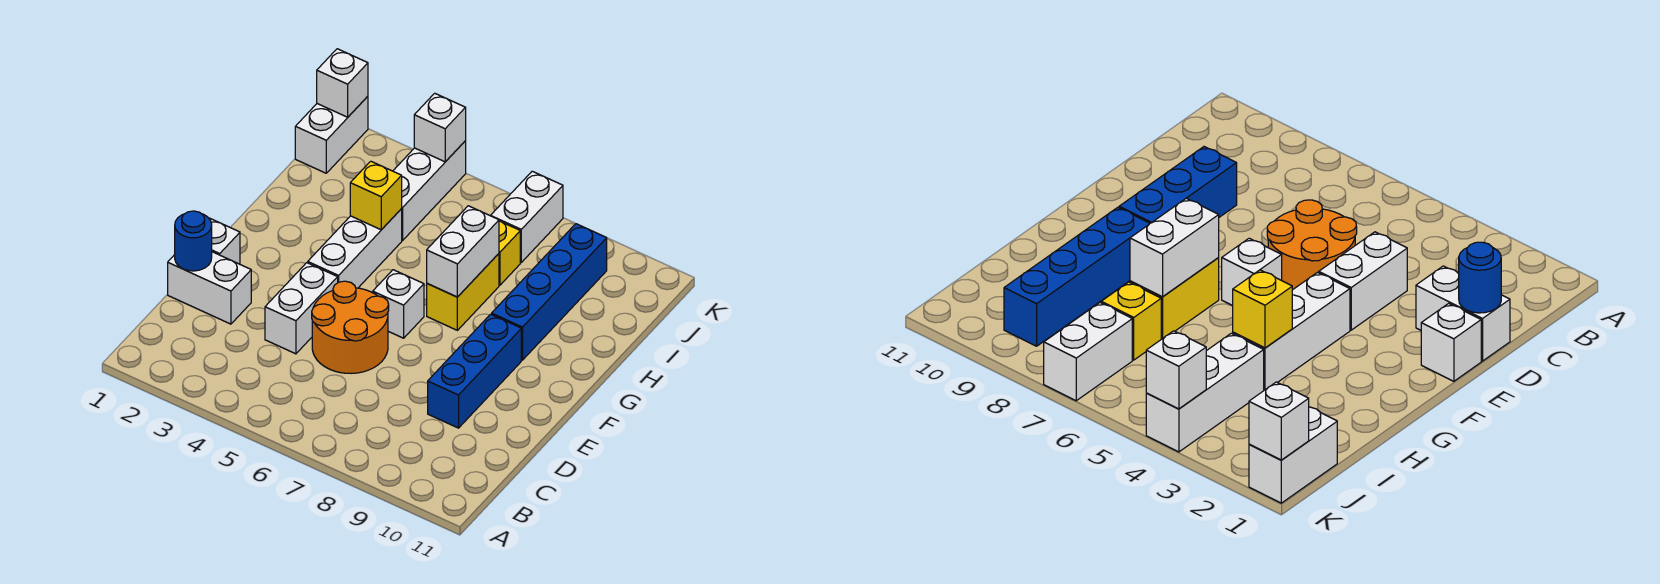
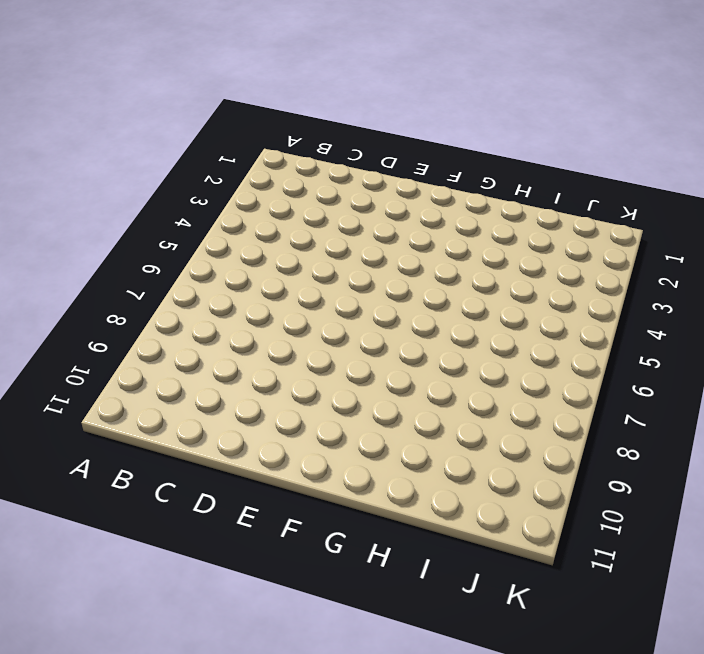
none -> white brick D1:D2 level 1
none -> white brick D4:E4 level 1
none -> orange round brick D5:E6 level 1

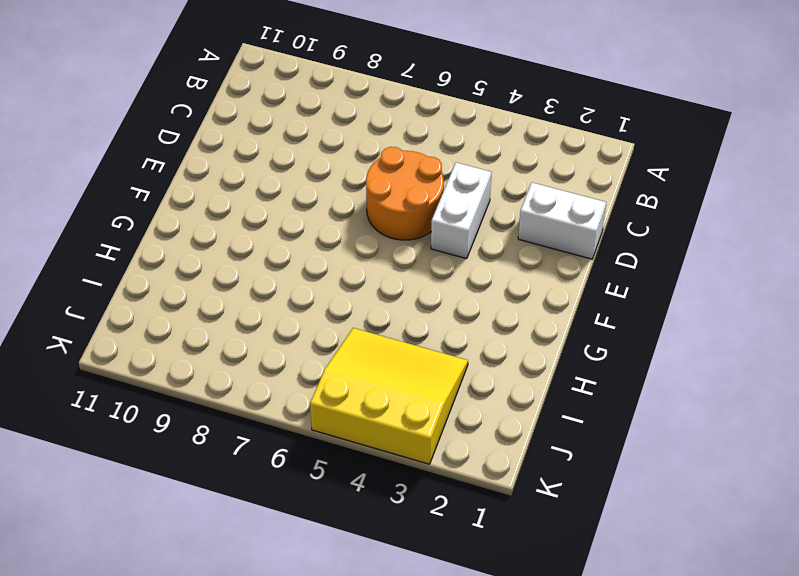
yellow slope I3:K5 level 1 top K -> white brick I4:K4 level 1
none -> blue brick D9:F9 level 1
none -> white brick E1 level 1
none -> white brick F4:H4 level 1

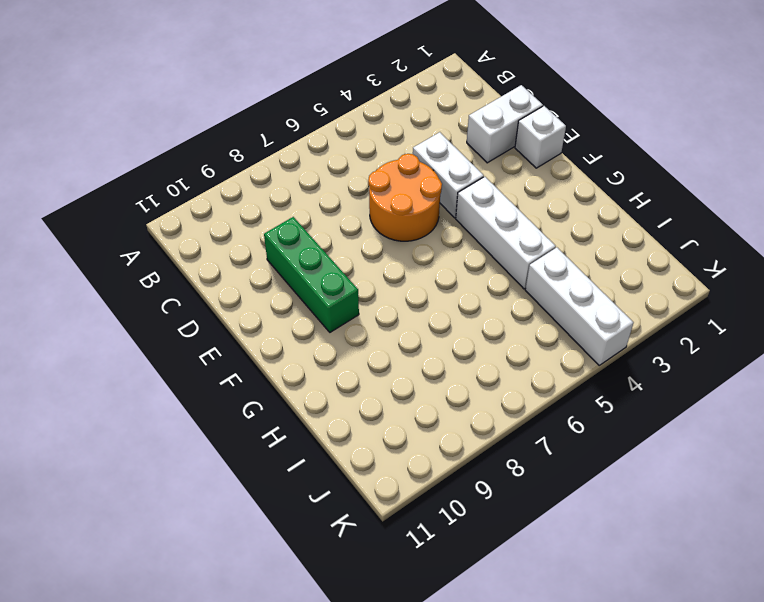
green brick D9:F9 level 1 -> blue brick D9:F9 level 1
none -> white brick F6 level 1
none -> yellow brick G7:H7 level 1
none -> blue brick G9:J9 level 1

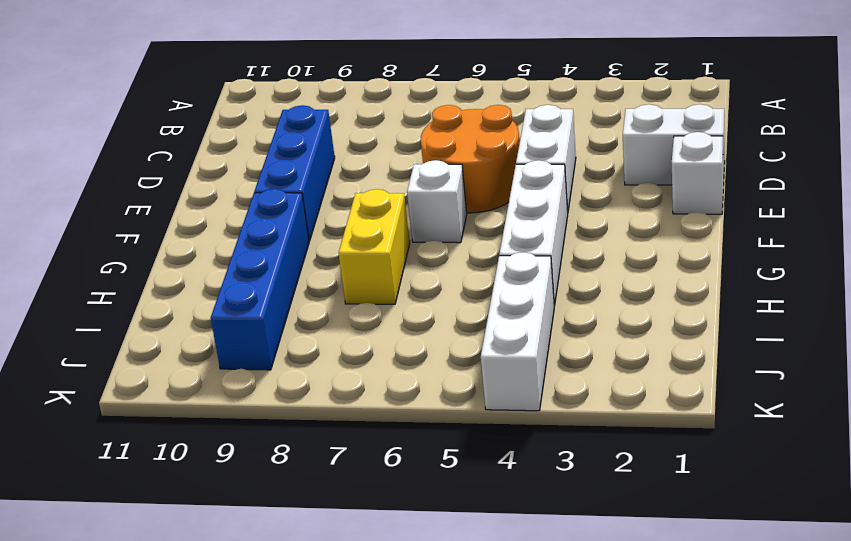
none -> yellow brick I7 level 1
none -> white brick J1:K1 level 1
none -> white brick J7:K7 level 1

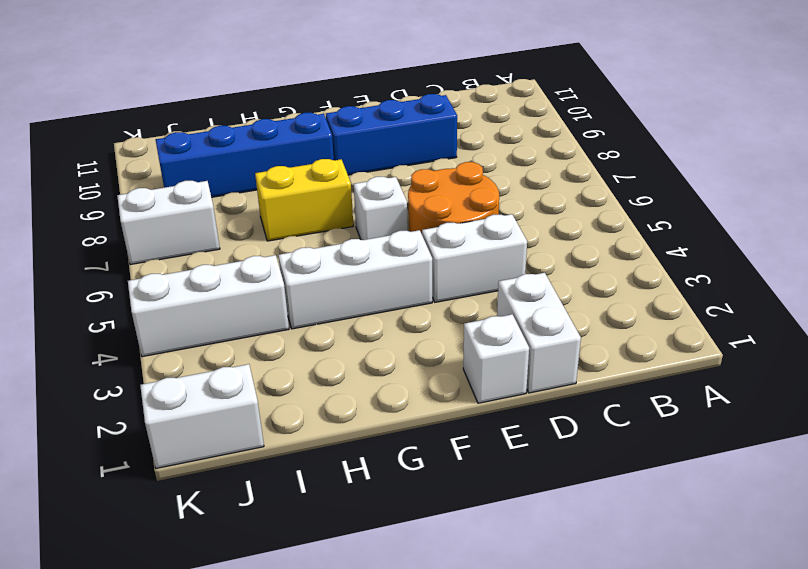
none -> yellow brick I7 level 1
none -> blue round brick D1 level 2
none -> white brick G7:H7 level 2

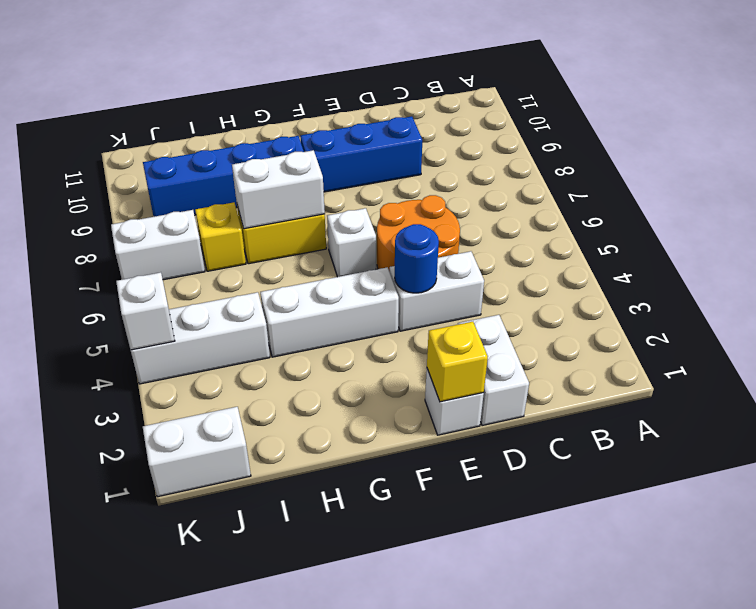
yellow brick E1 level 2 -> yellow brick H4 level 2
blue round brick E4 level 2 -> blue round brick D1 level 2
none -> white brick K1 level 2

